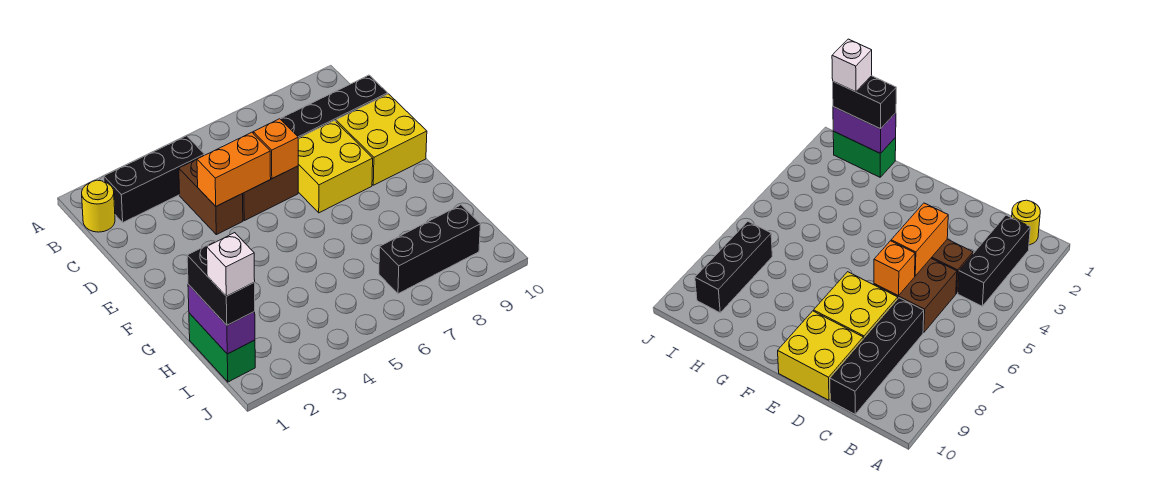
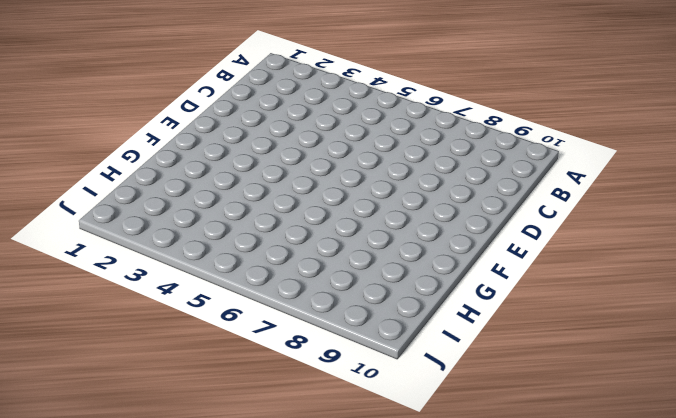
none -> yellow round brick B1 level 1
none -> black brick B2:B4 level 1
none -> brown brick C4:D4 level 1

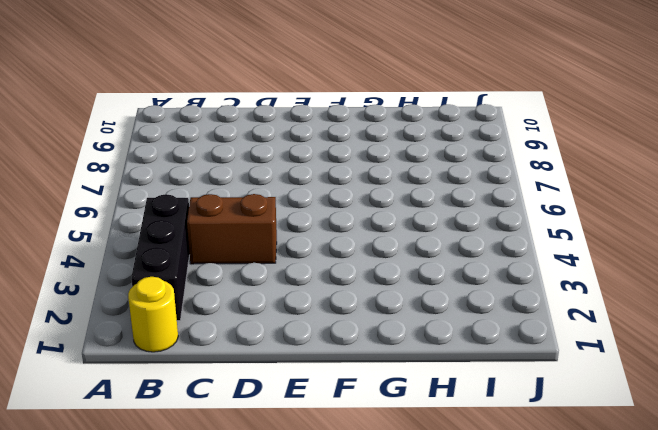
none -> brown brick C5:D6 level 1
none -> black brick C7:C10 level 1
none -> yellow brick D7:E8 level 1

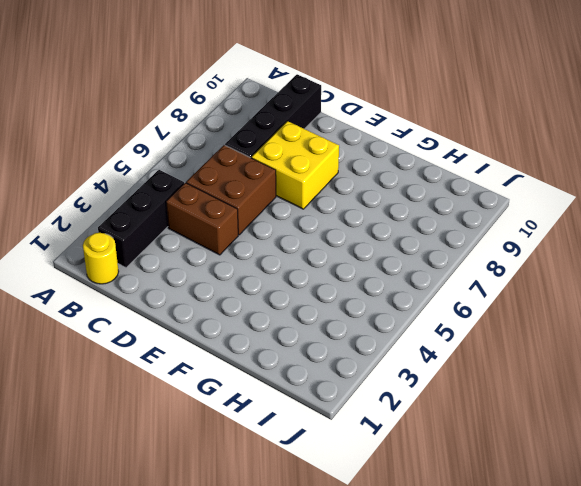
none -> yellow brick D9:E10 level 1
none -> green brick H1:I1 level 1
none -> black brick I7:I9 level 1

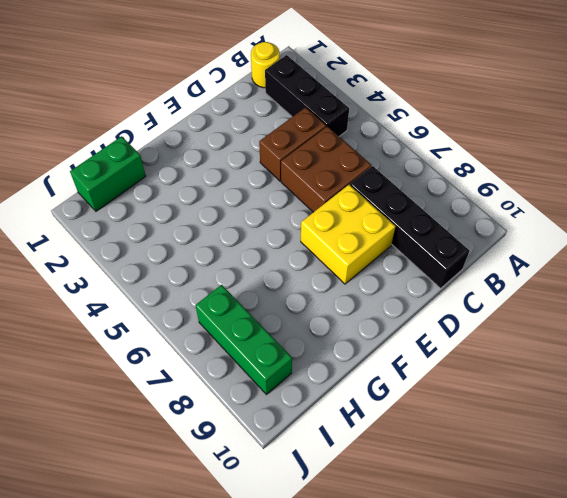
green brick I7:I9 level 1 -> black brick I7:I9 level 1
none -> yellow brick D9:E10 level 1
none -> orange brick D4:D5 level 2
none -> orange brick D6 level 2

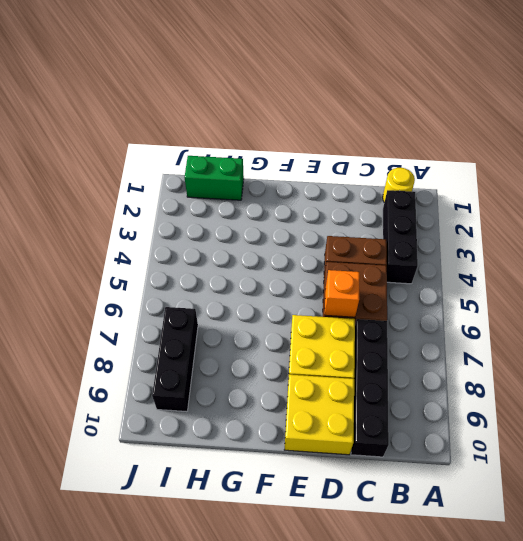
none -> orange brick D4:D5 level 2
none -> purple brick H1:I1 level 2
none -> black brick H1:I1 level 3

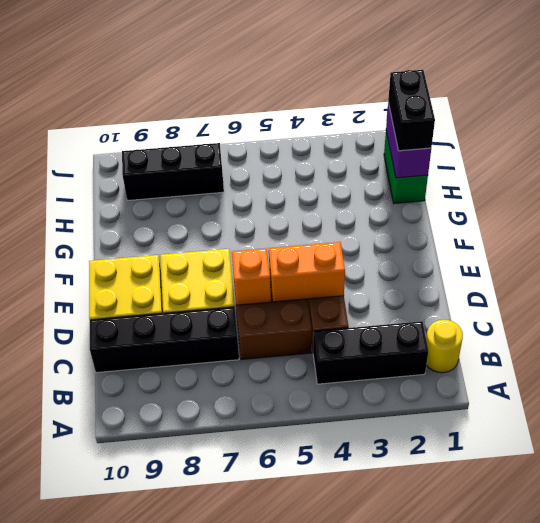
none -> white brick I1 level 4

